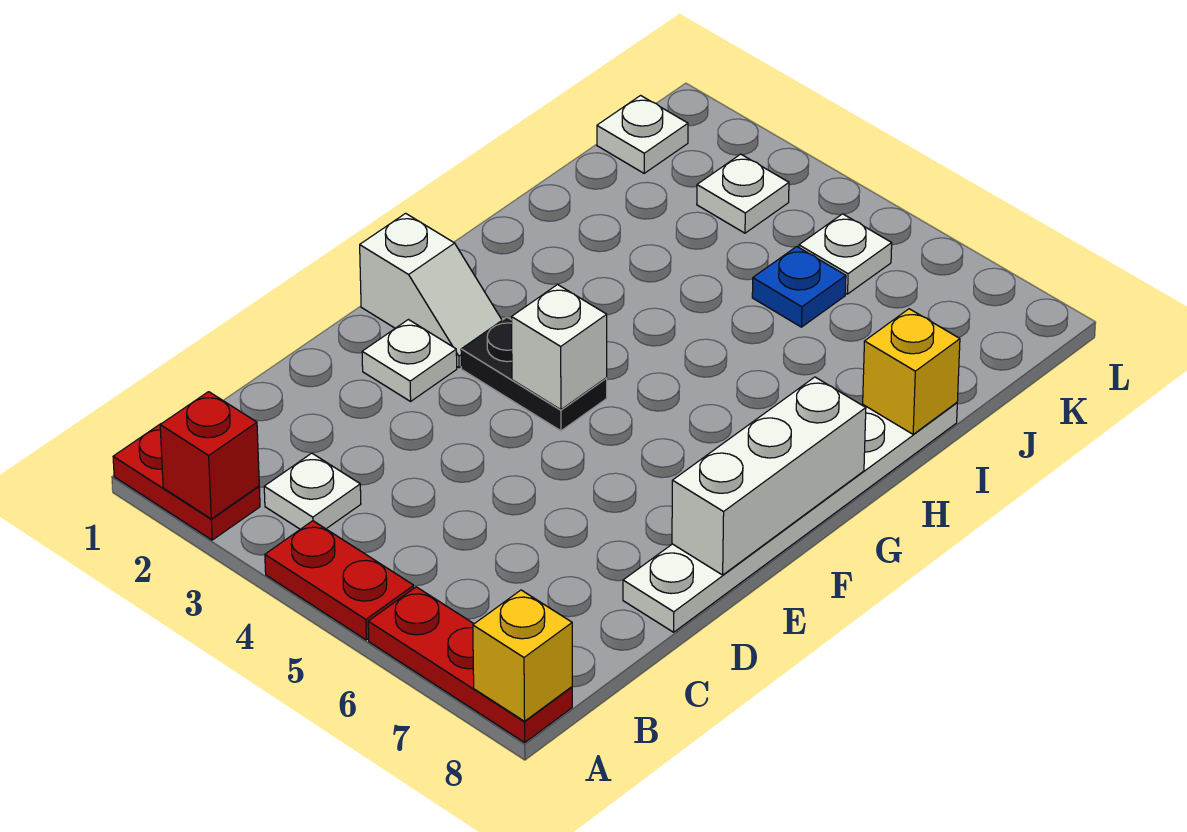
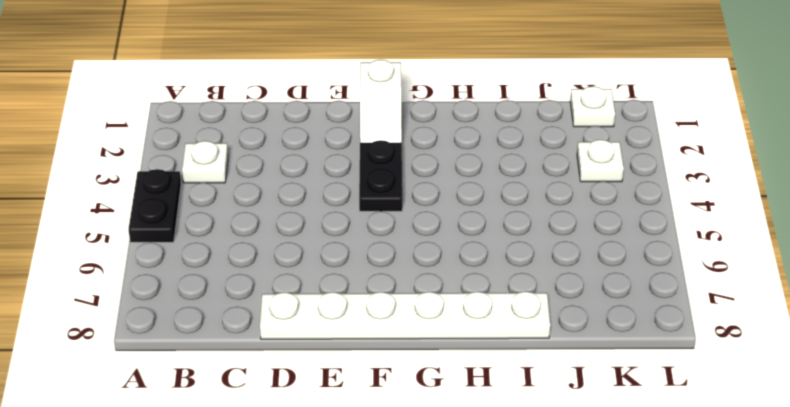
black plate A4:A5 level 1 -> red plate A4:A5 level 1
none -> red plate A1:A2 level 1
none -> red plate A6:A8 level 1
none -> white plate E2 level 1

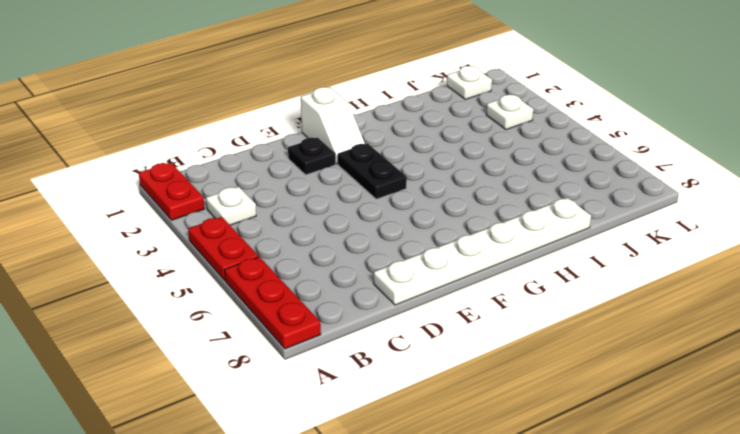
black plate E2 level 1 -> white plate E2 level 1
none -> blue plate J5 level 1
none -> white plate K5 level 1
none -> red brick A2 level 2

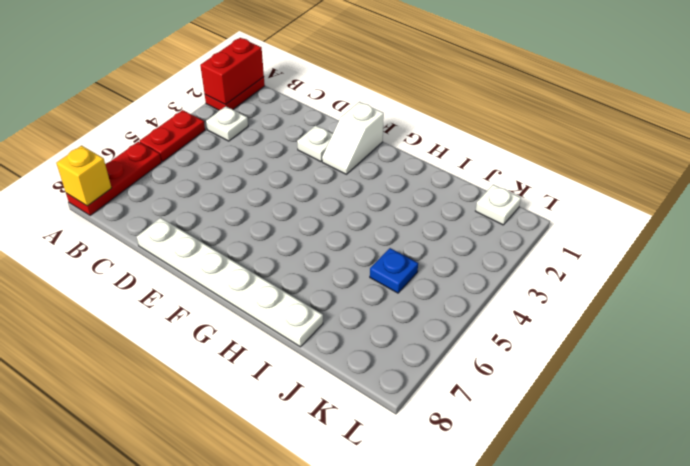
red brick A1:A2 level 2 -> red brick A2 level 2
none -> black plate F3:F4 level 1
none -> white plate K3 level 1
none -> white plate K5 level 1

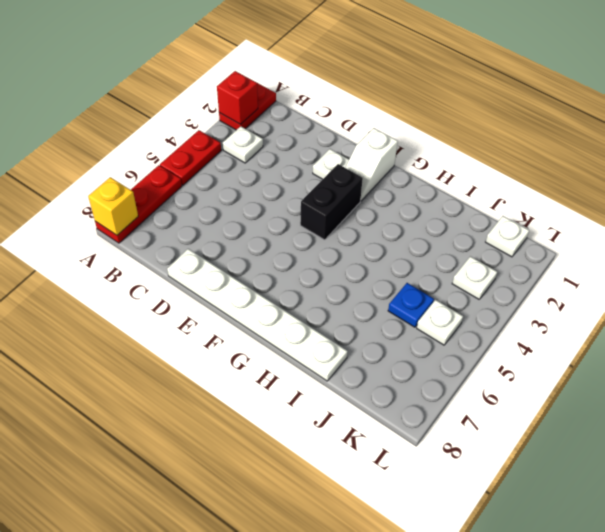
black brick F3:F4 level 1 -> black plate F3:F4 level 1
none -> white brick E8:G8 level 2
none -> white brick F4 level 2
none -> yellow brick I8 level 2

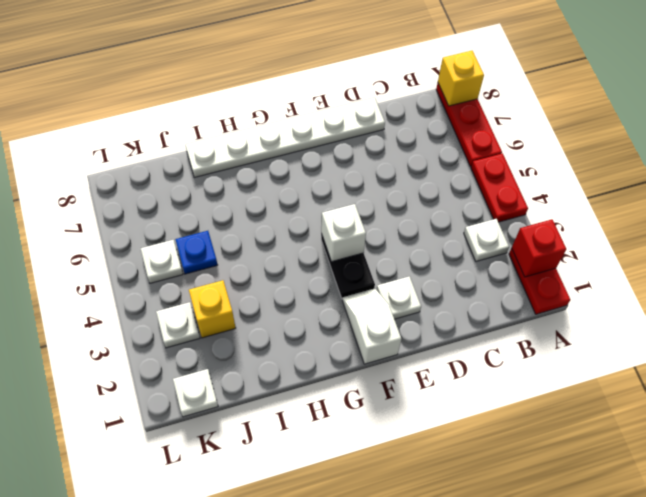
yellow brick J3 level 1 -> yellow brick I8 level 2
none -> white brick E8:G8 level 2

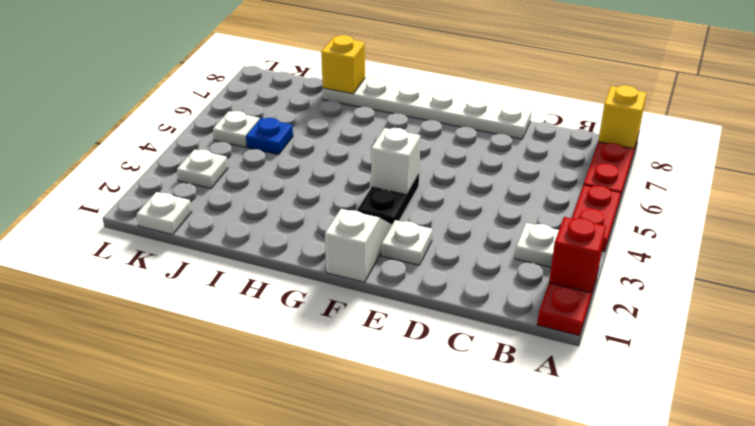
none -> white brick E8:G8 level 2

